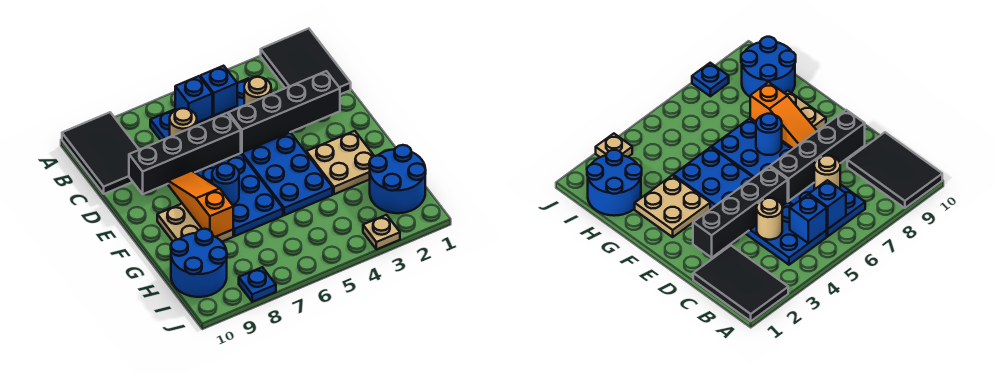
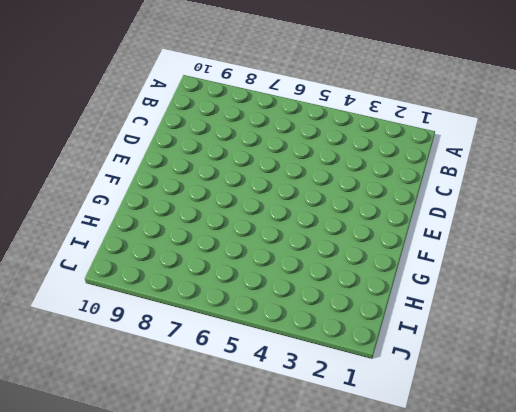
none -> black tile A1:C2 level 1
none -> black tile A9:C10 level 1
none -> blue plate B4:G5 level 1

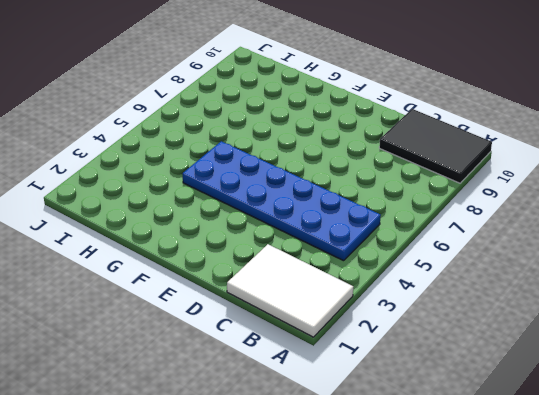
white tile A1:C2 level 1 -> black tile A1:C2 level 1
none -> blue plate B6:G7 level 1
none -> tan plate F2:G3 level 1
none -> tan plate F8:G9 level 1

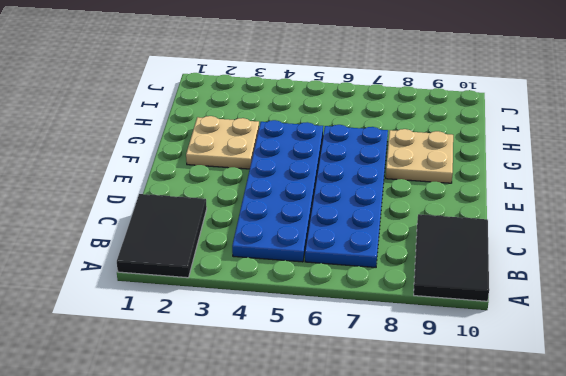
none -> blue round brick H1:I2 level 1
none -> blue round brick H9:I10 level 1
none -> tan plate J3 level 1

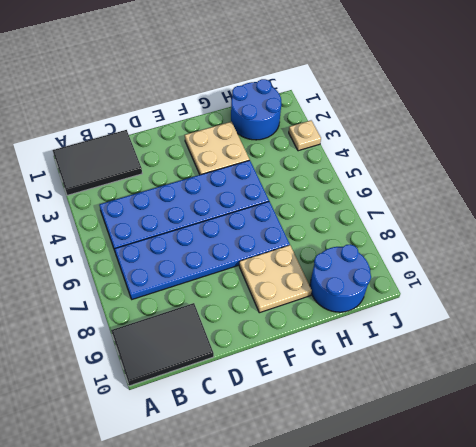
none -> blue plate J8 level 1
none -> blue brick B5 level 2
none -> blue brick B6 level 2

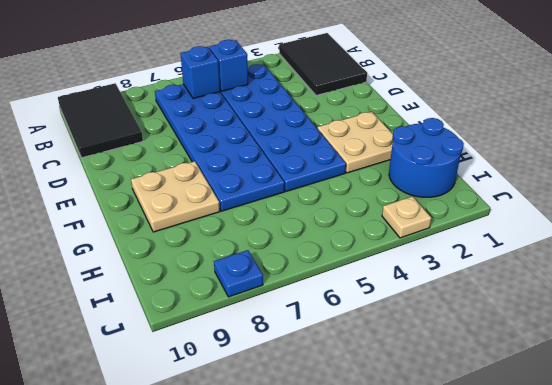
none -> blue round brick H9:I10 level 1
none -> tan round brick C4 level 2
none -> tan round brick C7 level 2

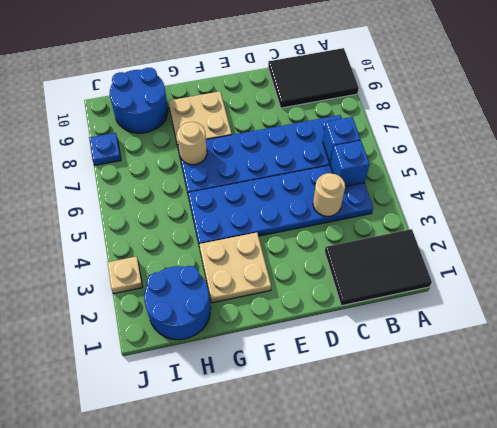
tan round brick G7 level 2 -> tan round brick C7 level 2
none -> black brick D2:D5 level 2
none -> black brick D6:D9 level 2
none -> orange slope E8:G8 level 2 top G

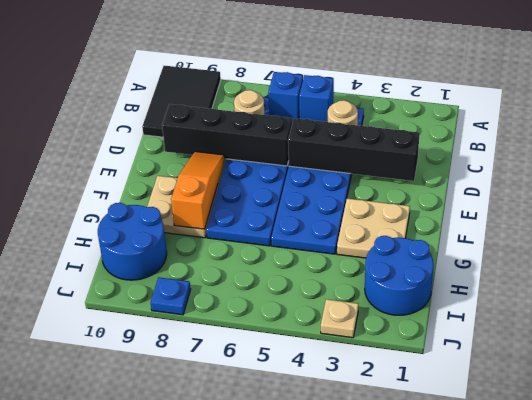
none -> black tile A1:C2 level 1
none -> blue round brick F7 level 2

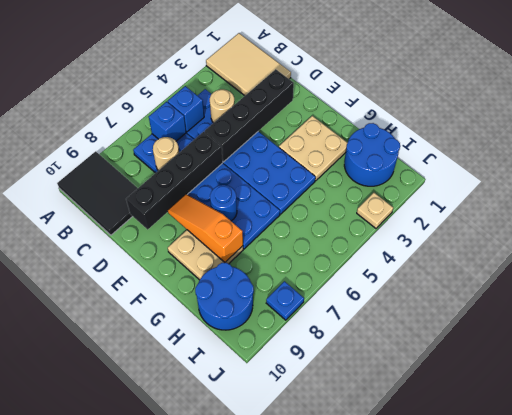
tan tile A1:C2 level 1 -> black tile A1:C2 level 1

